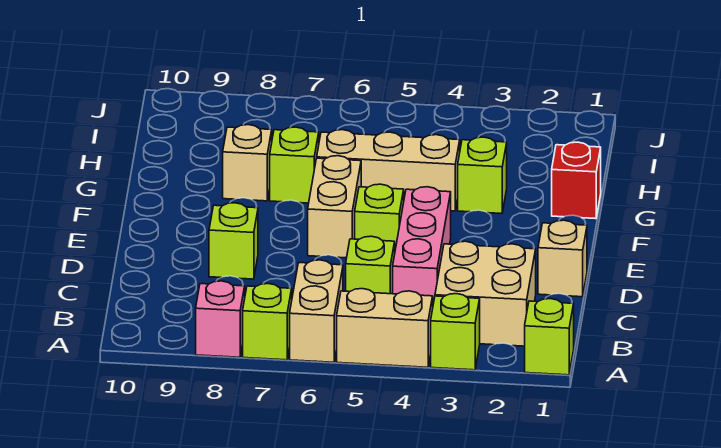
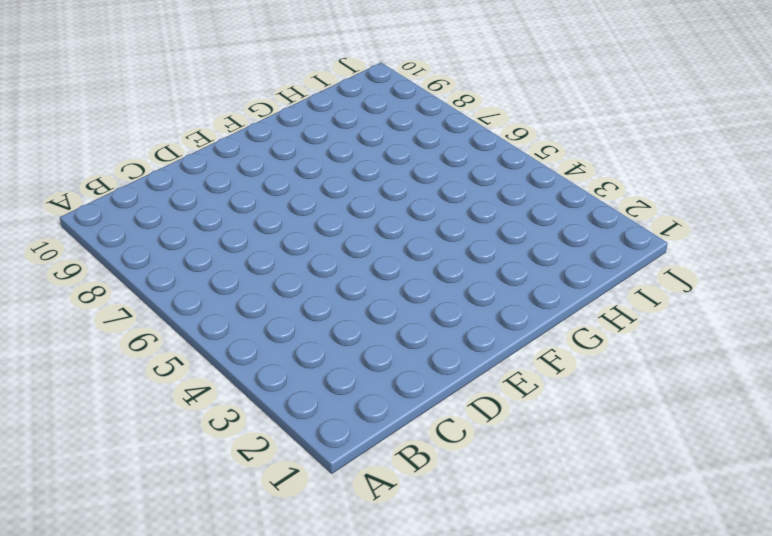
none -> lime brick A1 level 1
none -> lime brick A3 level 1
none -> tan brick A4:A5 level 1

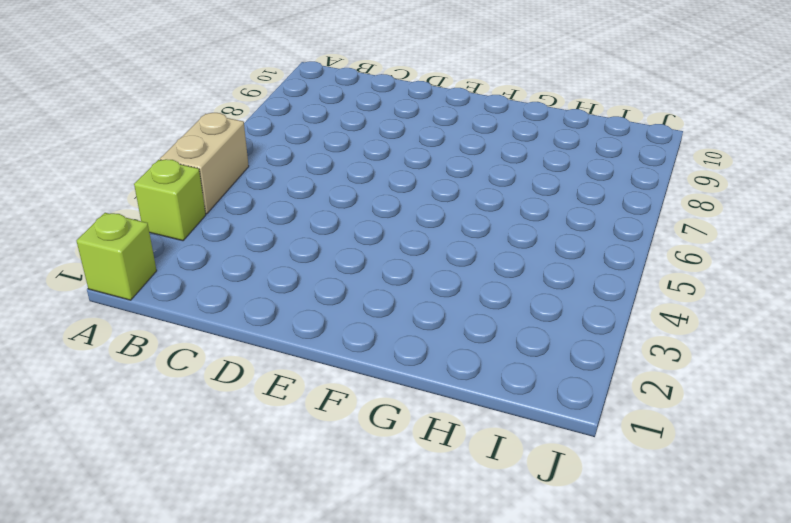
none -> tan brick A6:B6 level 1
none -> lime brick A7 level 1
none -> pink brick A8 level 1

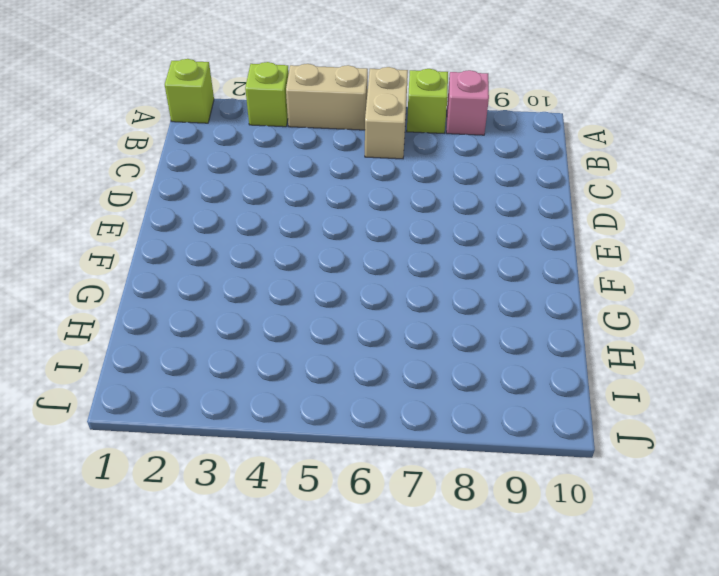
none -> tan brick B2:C3 level 1
none -> pink brick C4:E4 level 1
none -> lime brick C5 level 1

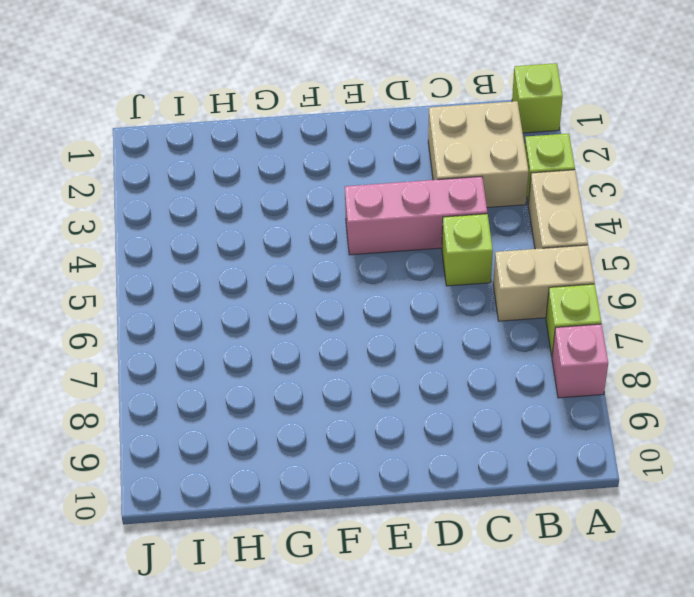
none -> tan brick D1 level 1
none -> lime brick D8 level 1
none -> lime brick E5 level 1

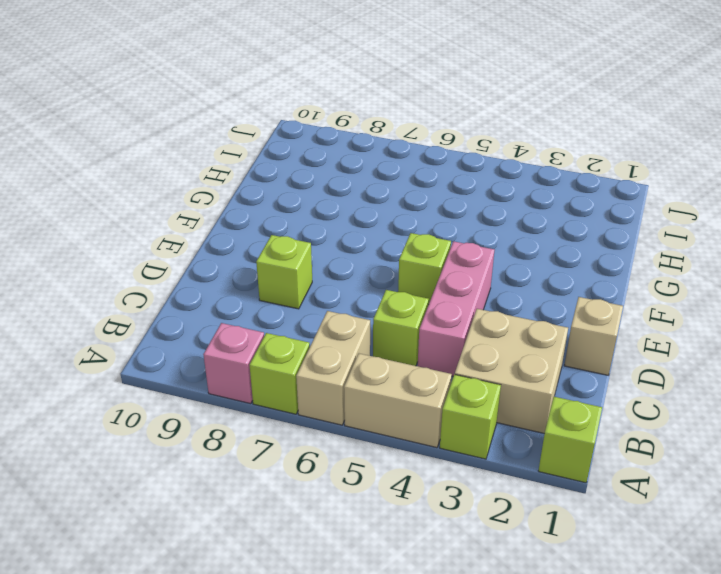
none -> tan brick E6:F6 level 1
none -> red brick G1 level 1
none -> lime brick G3 level 1

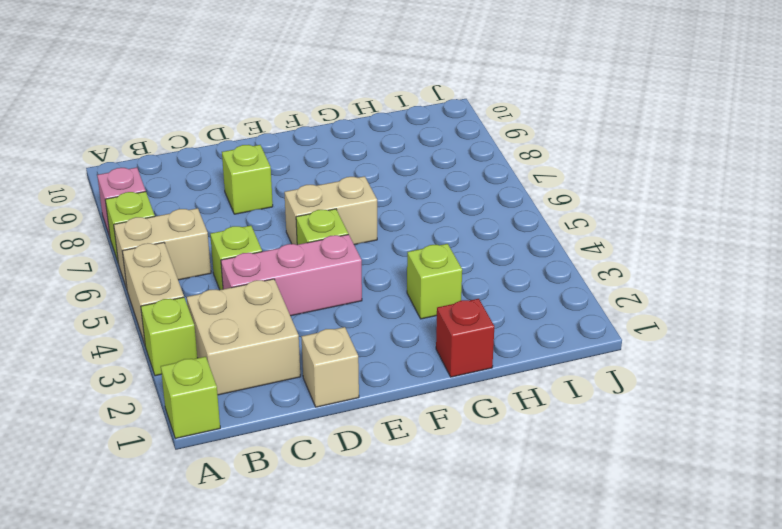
none -> tan brick G4:G6 level 1
none -> lime brick G7 level 1
none -> tan brick G8 level 1

